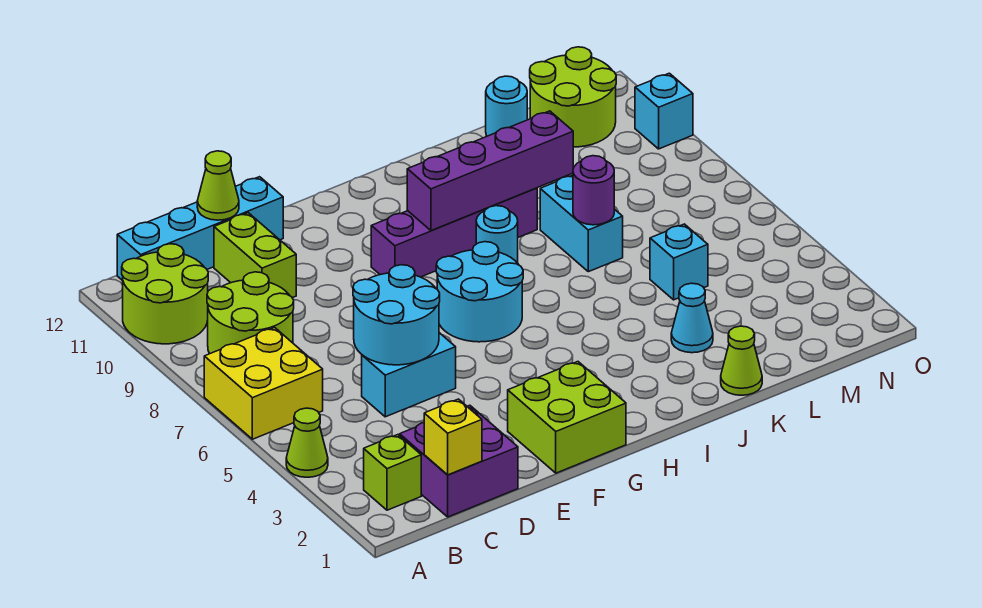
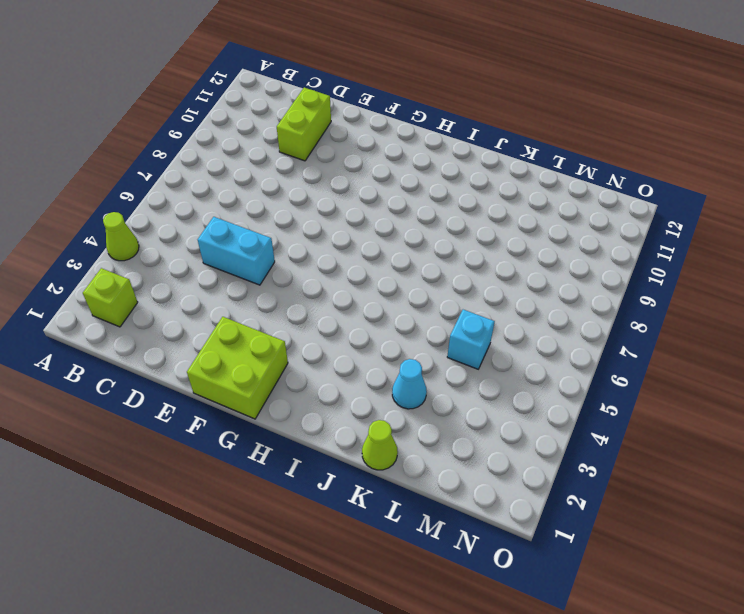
none -> yellow brick A6:B7 level 1
none -> lime round brick A10:B11 level 1
none -> lime round brick B8:C9 level 1

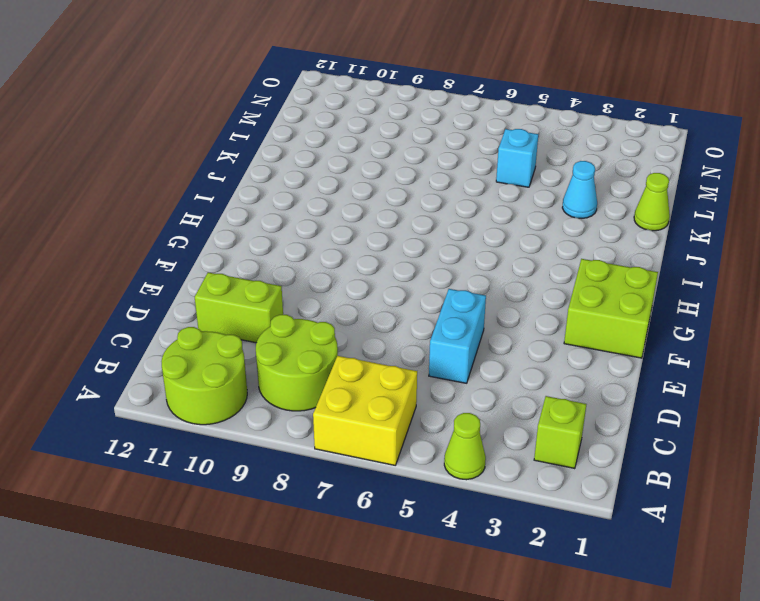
none -> cyan brick B12:E12 level 1
none -> purple brick C1:D2 level 1
none -> cyan round brick G6:H7 level 1

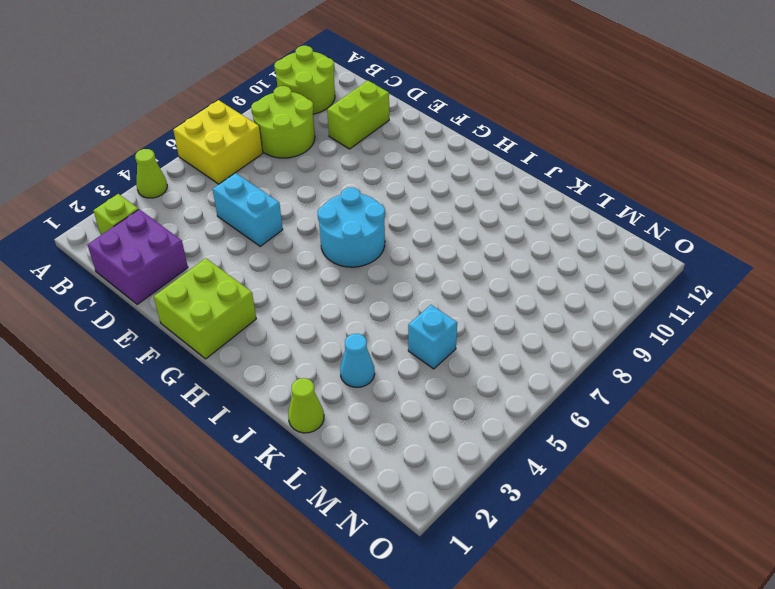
none -> cyan brick B12:E12 level 1
none -> purple brick G9:J9 level 1
none -> cyan round brick I8 level 1

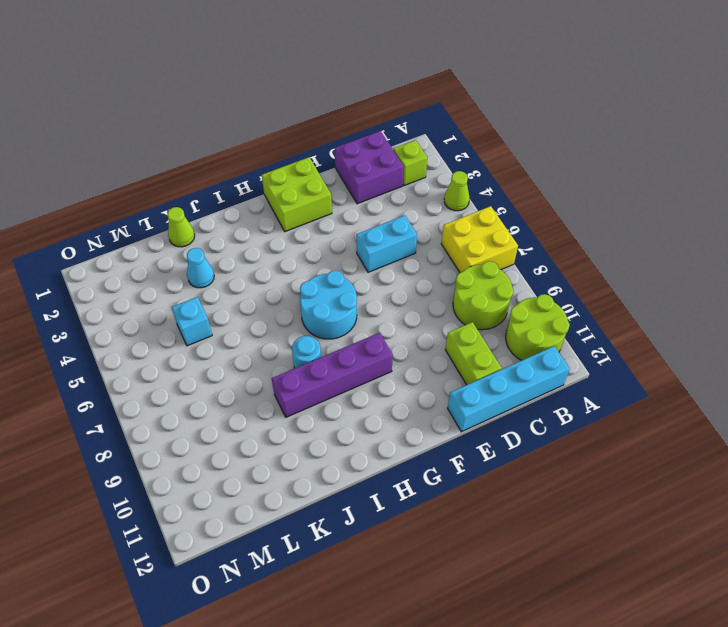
none -> cyan brick K7:K8 level 1
none -> cyan round brick L12 level 1
none -> lime round brick M11:N12 level 1

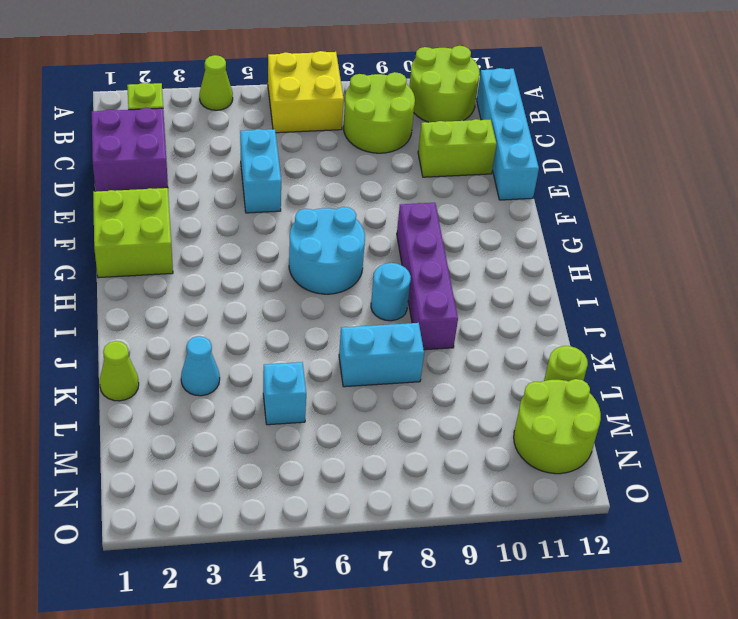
lime round brick L12 level 1 -> cyan round brick L12 level 1
none -> cyan brick O10 level 1
none -> yellow brick C1 level 2
none -> cyan round brick D5:E6 level 2

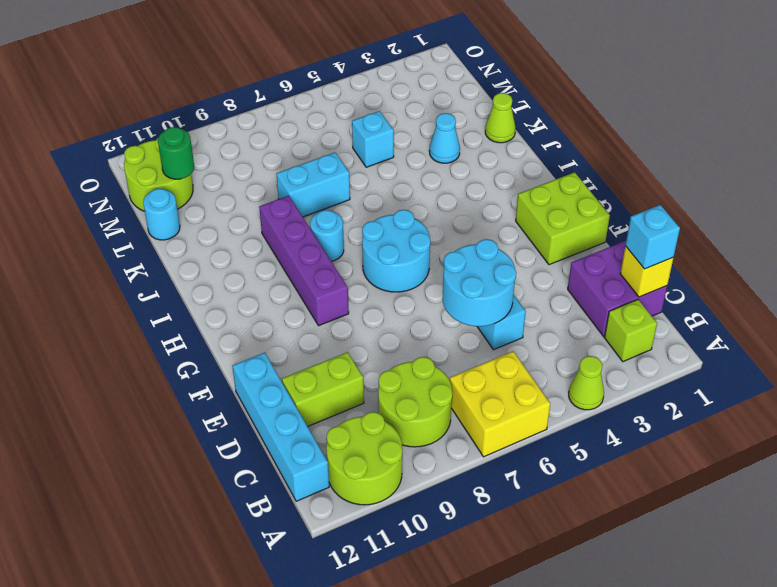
cyan brick C1 level 3 -> cyan brick O10 level 1
green round brick M11 level 2 -> none
none -> lime cone D12 level 2
none -> purple brick H9:K9 level 2
none -> purple round brick K7 level 2

